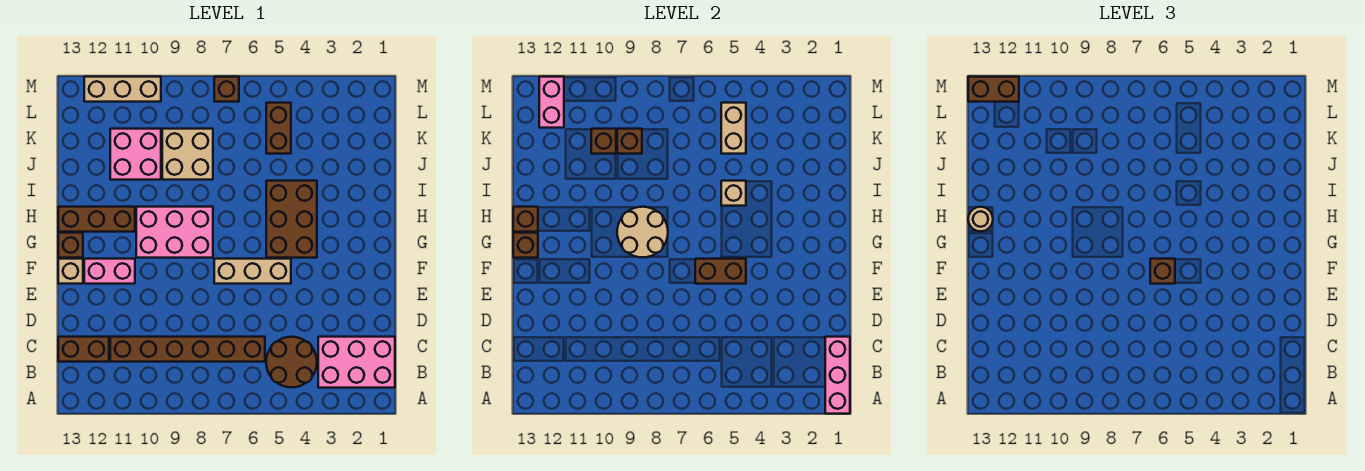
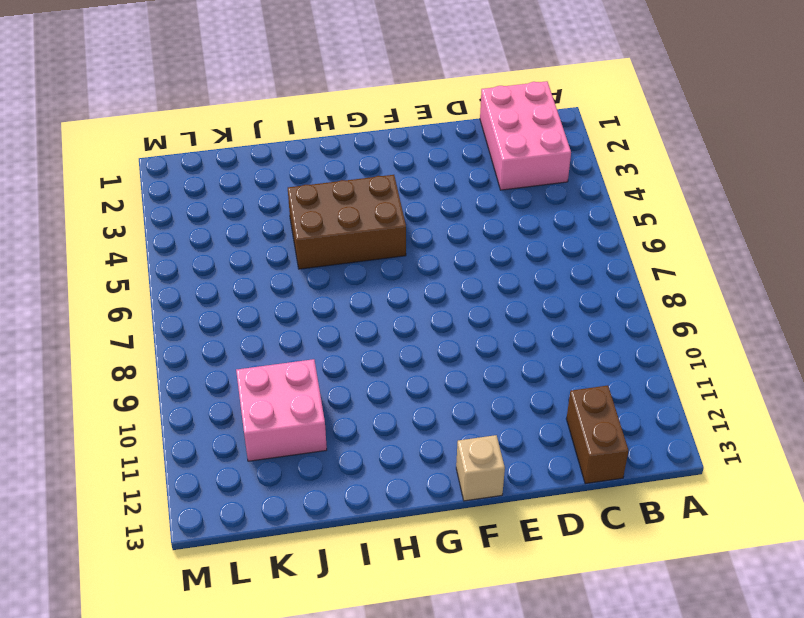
none -> brown round brick B4:C5 level 1
none -> brown brick C6:C11 level 1
none -> tan brick F5:F7 level 1

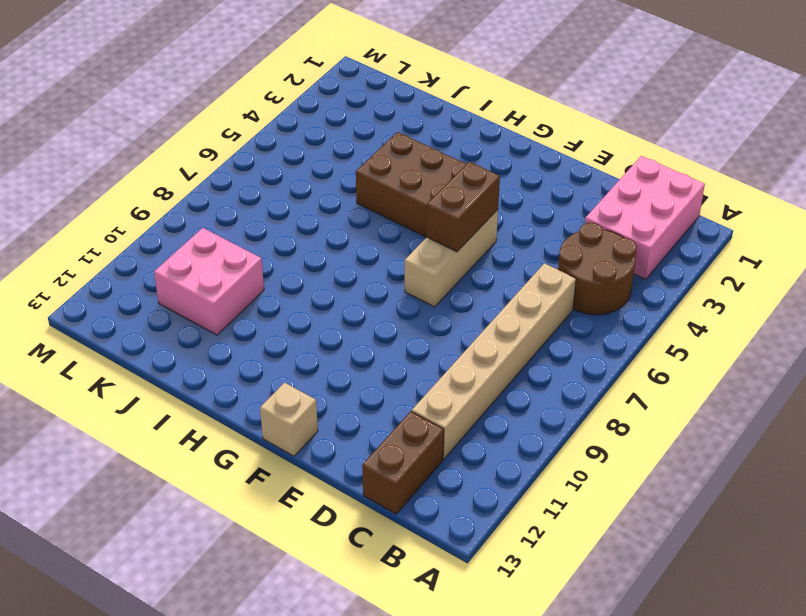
tan brick C6:C11 level 1 -> brown brick C6:C11 level 1
none -> pink brick F11:F12 level 1
none -> pink brick G8:H10 level 1
none -> brown brick G13 level 1

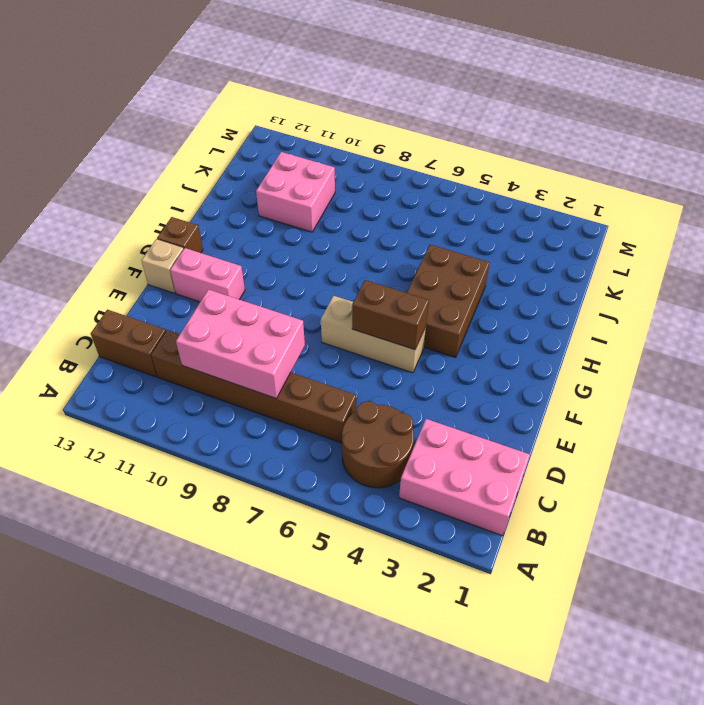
pink brick C8:D10 level 2 -> pink brick G8:H10 level 1
none -> brown brick H11:H13 level 1
none -> tan brick J8:K9 level 1
none -> brown brick K5:L5 level 1

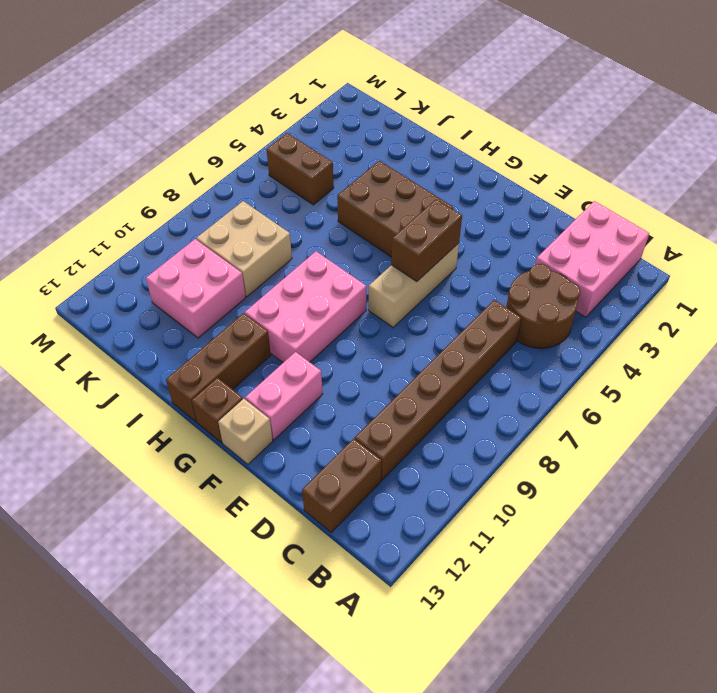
none -> brown brick M7 level 1
none -> tan brick M10:M12 level 1
none -> pink brick A1:C1 level 2

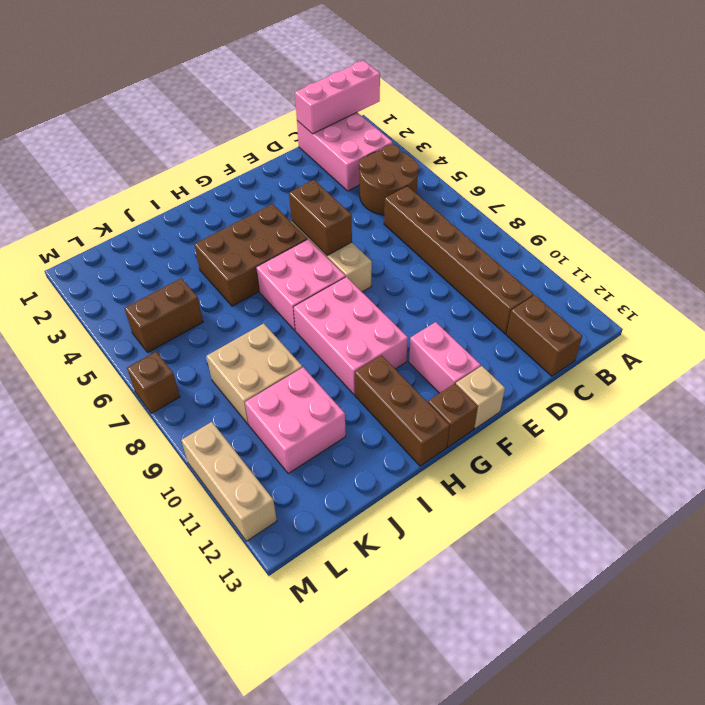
pink brick G6:H7 level 1 -> none
none -> tan round brick G8:H9 level 2
none -> brown brick G13 level 2
none -> brown brick H13 level 2

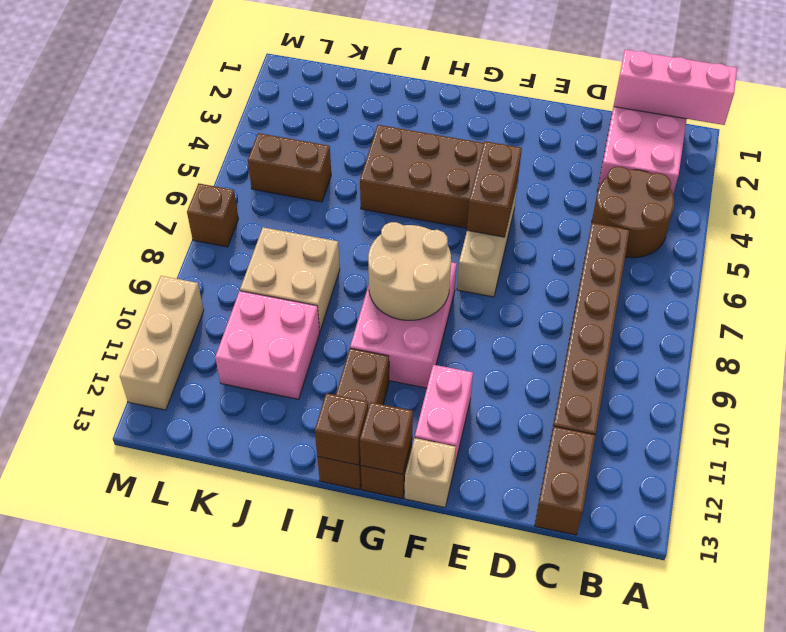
none -> tan brick I5 level 2
none -> tan brick K5:L5 level 2
none -> brown brick K9 level 2

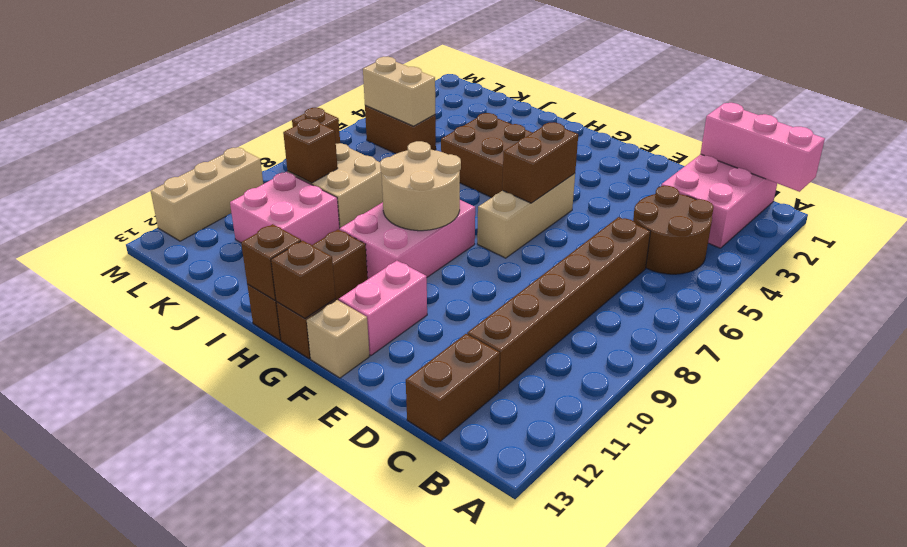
none -> tan brick I5 level 2
none -> brown brick K10 level 2
none -> pink brick L12:M12 level 2

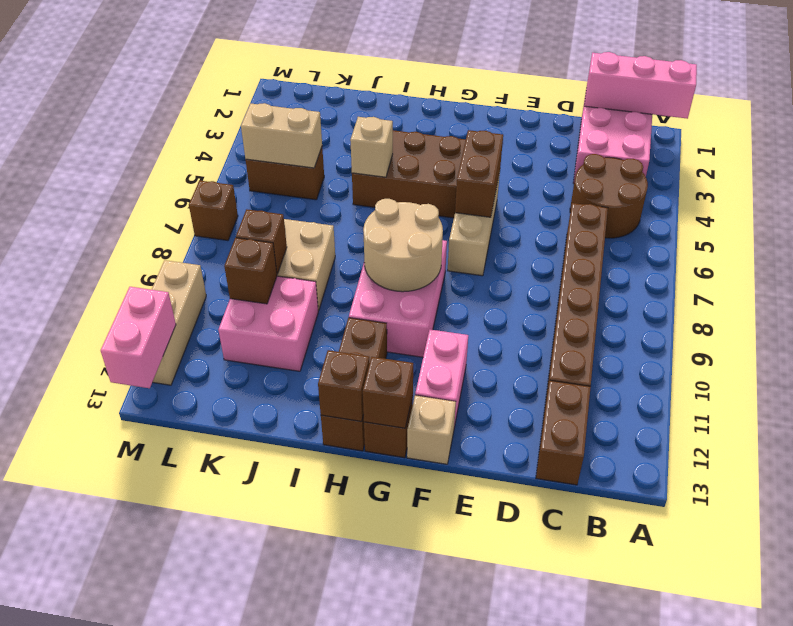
pink brick M12:M13 level 2 -> pink brick L12:M12 level 2
none -> brown brick F6 level 3
none -> tan round brick H13 level 3
none -> brown brick M12:M13 level 3

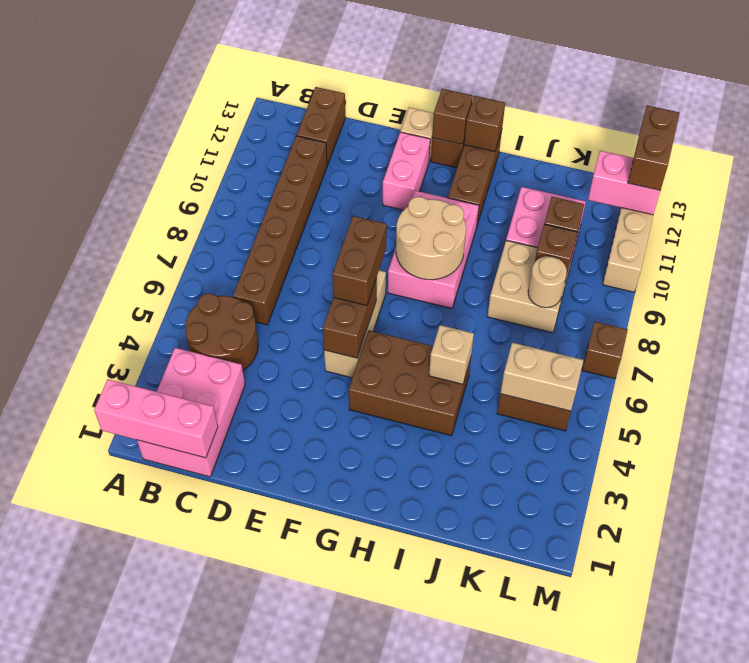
brown brick F6:F7 level 3 -> brown brick F6 level 3
tan round brick K8 level 2 -> tan round brick H13 level 3

